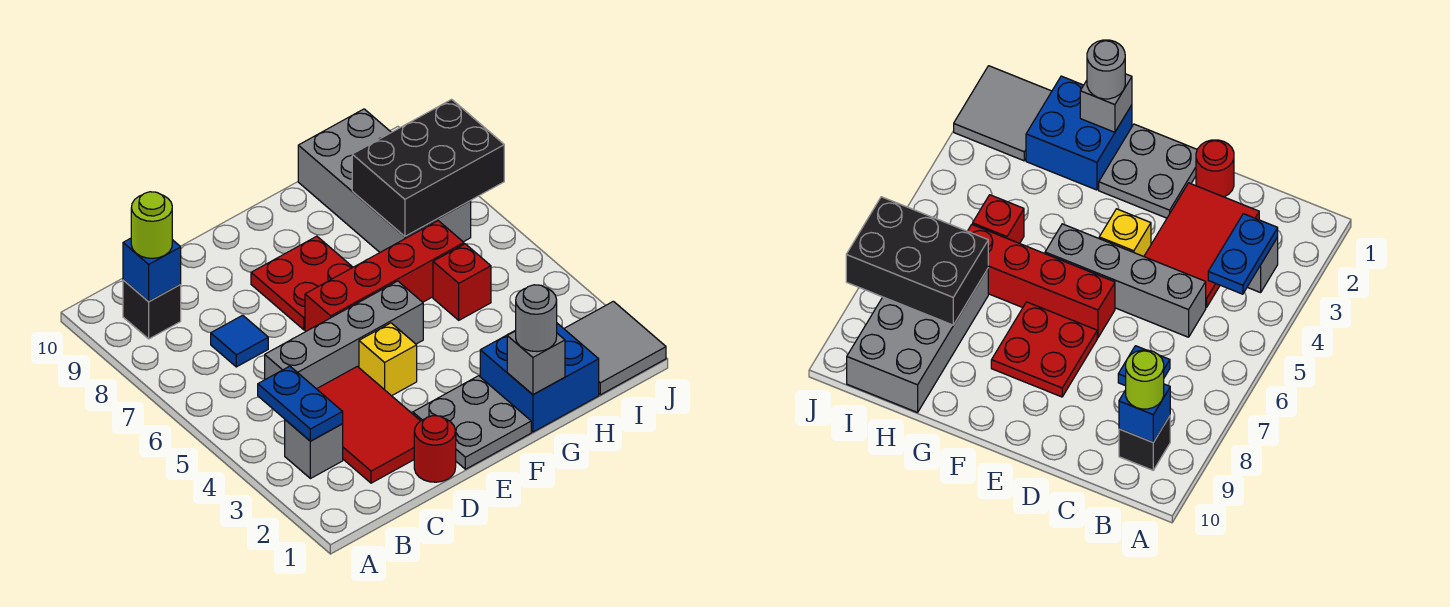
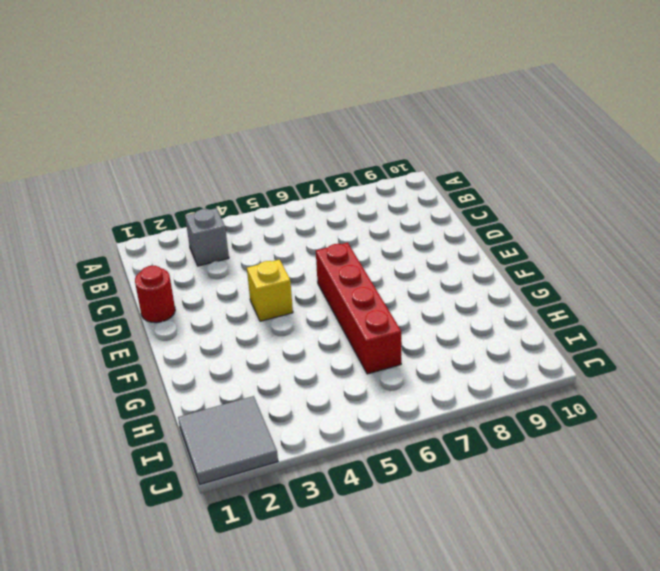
none -> black brick B9 level 1
none -> red tile C2:D4 level 1
none -> grey brick C5:F5 level 1

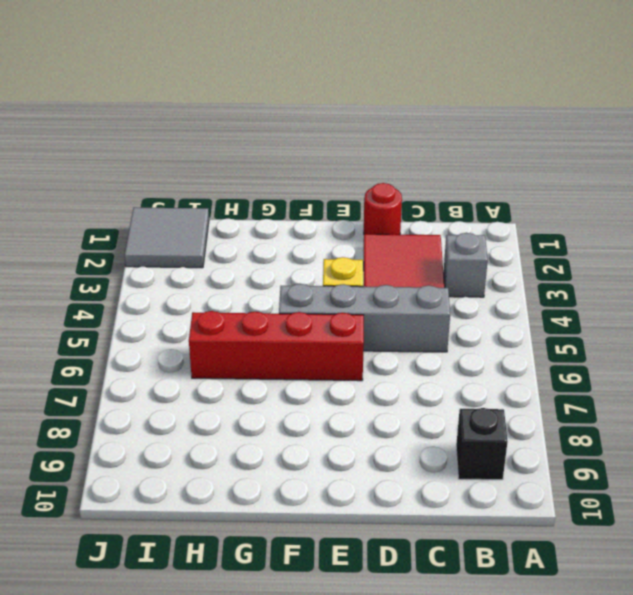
none -> blue tile C7 level 1
none -> grey plate E1:F2 level 1
none -> red plate E7:F8 level 1

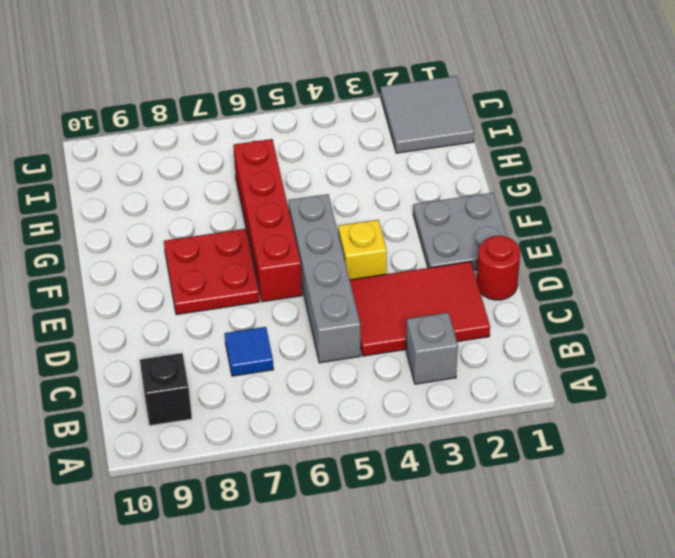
none -> blue brick G1:H2 level 1
none -> red brick H5 level 1
none -> grey brick H7:I10 level 1

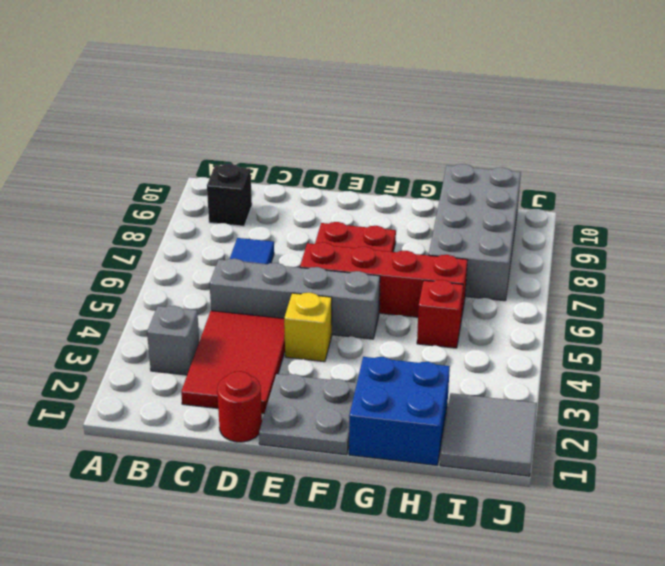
none -> blue plate B3:B4 level 2
none -> blue brick B9 level 2
none -> grey brick G1 level 2

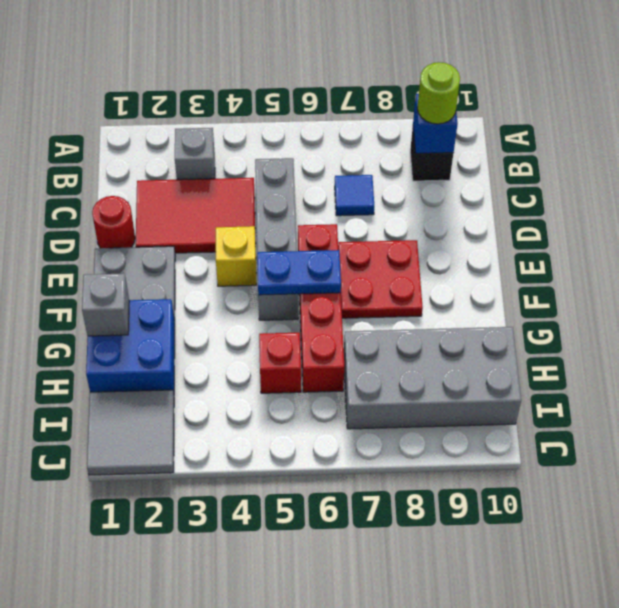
blue plate F5:F6 level 2 -> blue plate B3:B4 level 2
none -> black brick H7:J8 level 2
none -> grey round brick G1 level 3

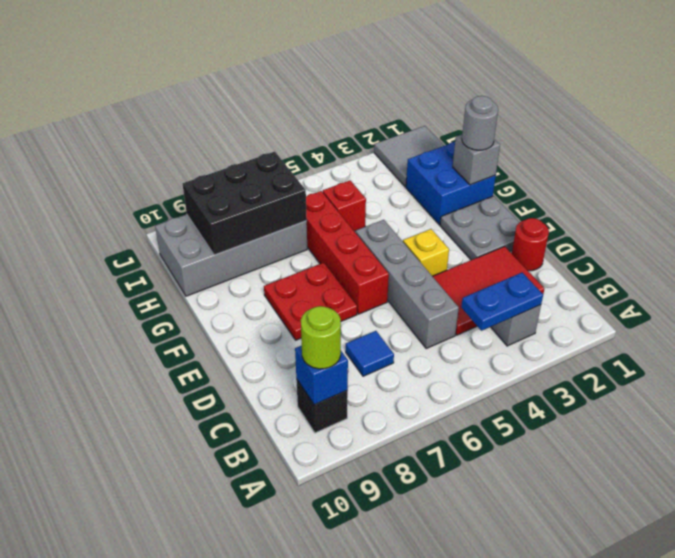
black brick H7:I9 level 2 -> black brick H7:J8 level 2

